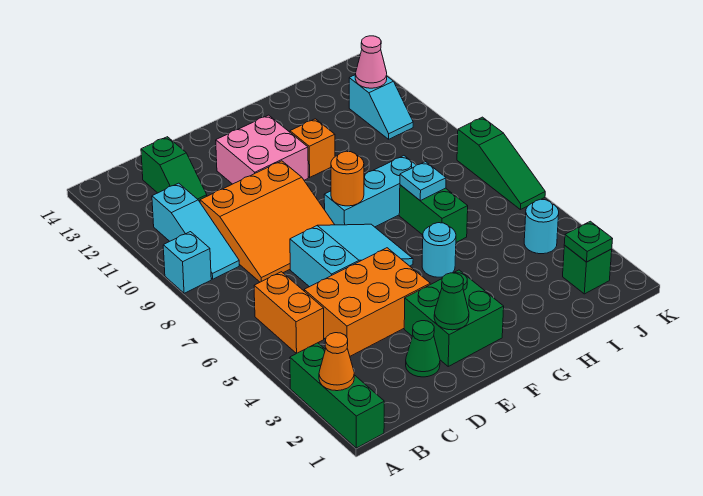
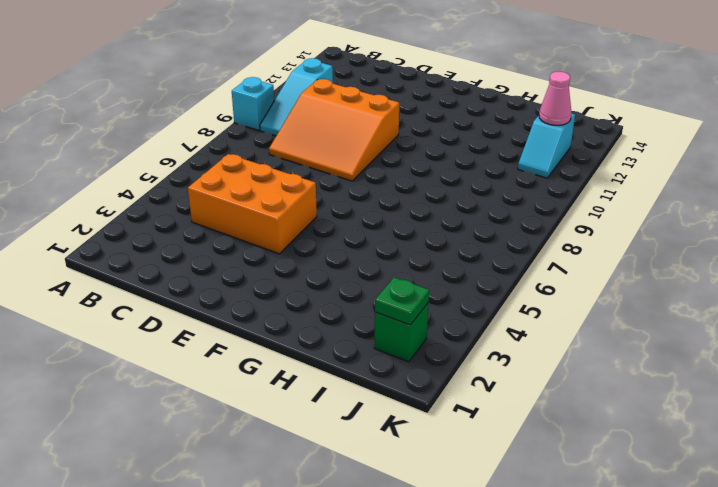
none -> green brick A1:A3 level 1
none -> orange brick B5:B6 level 1
none -> green slope C12:C13 level 1 top 13

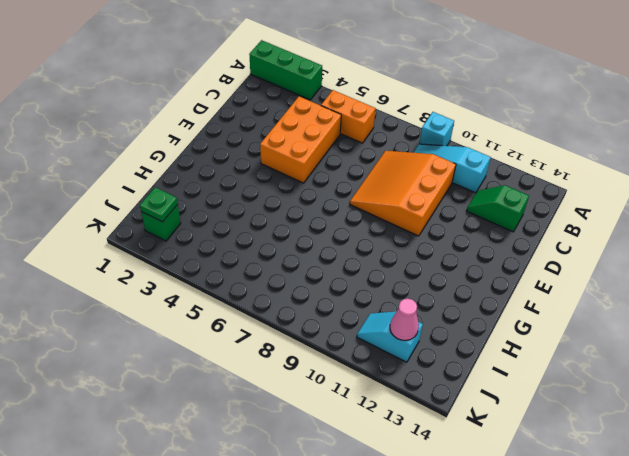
none -> green cone D2 level 1
none -> cyan slope D6:F7 level 1 top D
none -> green brick E2:F3 level 1

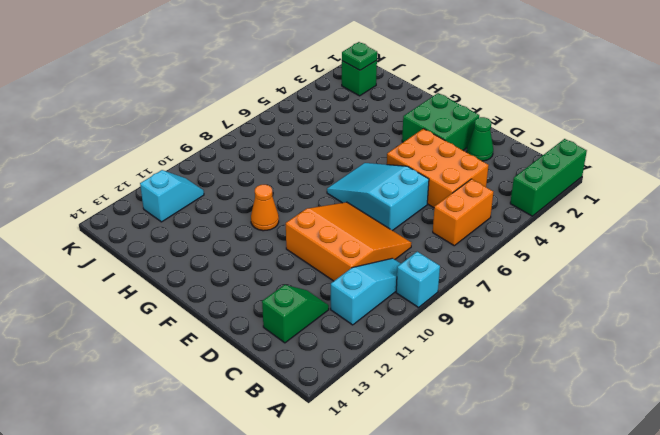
orange cone G10 level 1 -> orange cone A2 level 2
none -> pink brick E11:F12 level 1
none -> cyan brick F8:H8 level 1
none -> cyan round brick G5 level 1

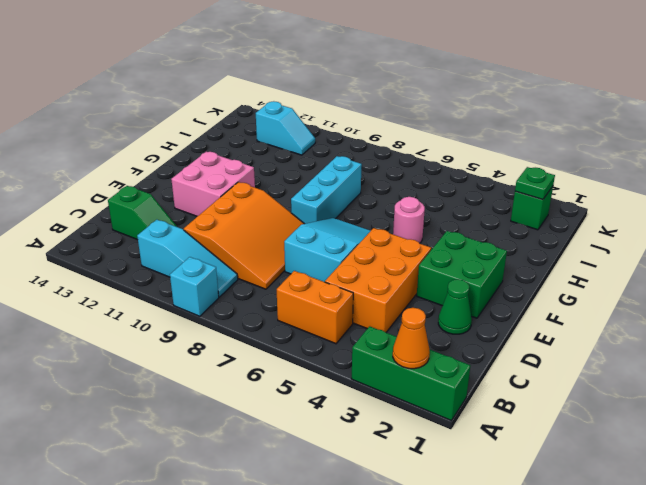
pink round brick G5 level 1 -> cyan round brick G5 level 1
none -> orange brick G11 level 1
none -> green brick H6:H7 level 1
none -> cyan round brick J4 level 1

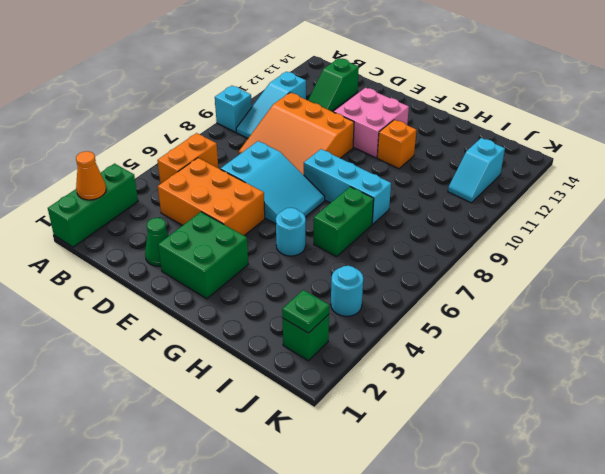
none -> green slope K6:K8 level 1 top 8
none -> green cone E2 level 2
none -> orange round brick F8 level 2

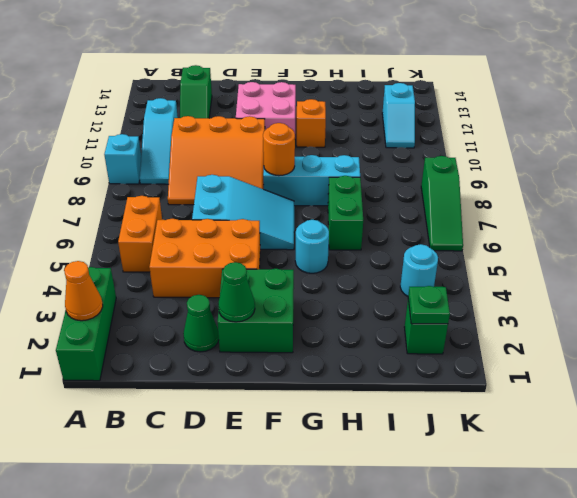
none -> cyan plate H7 level 2
none -> pink cone J12 level 2

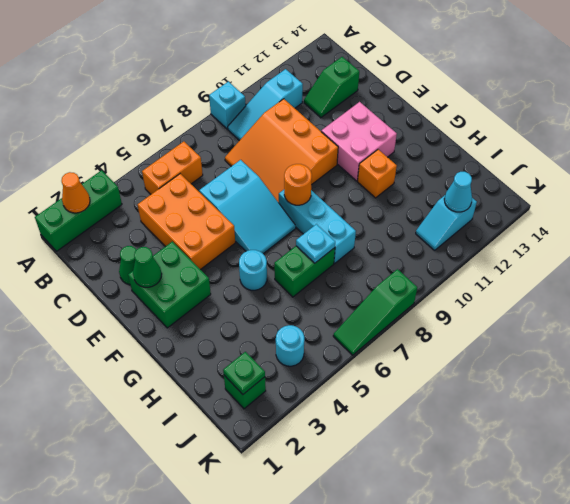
cyan cone J12 level 2 -> pink cone J12 level 2

